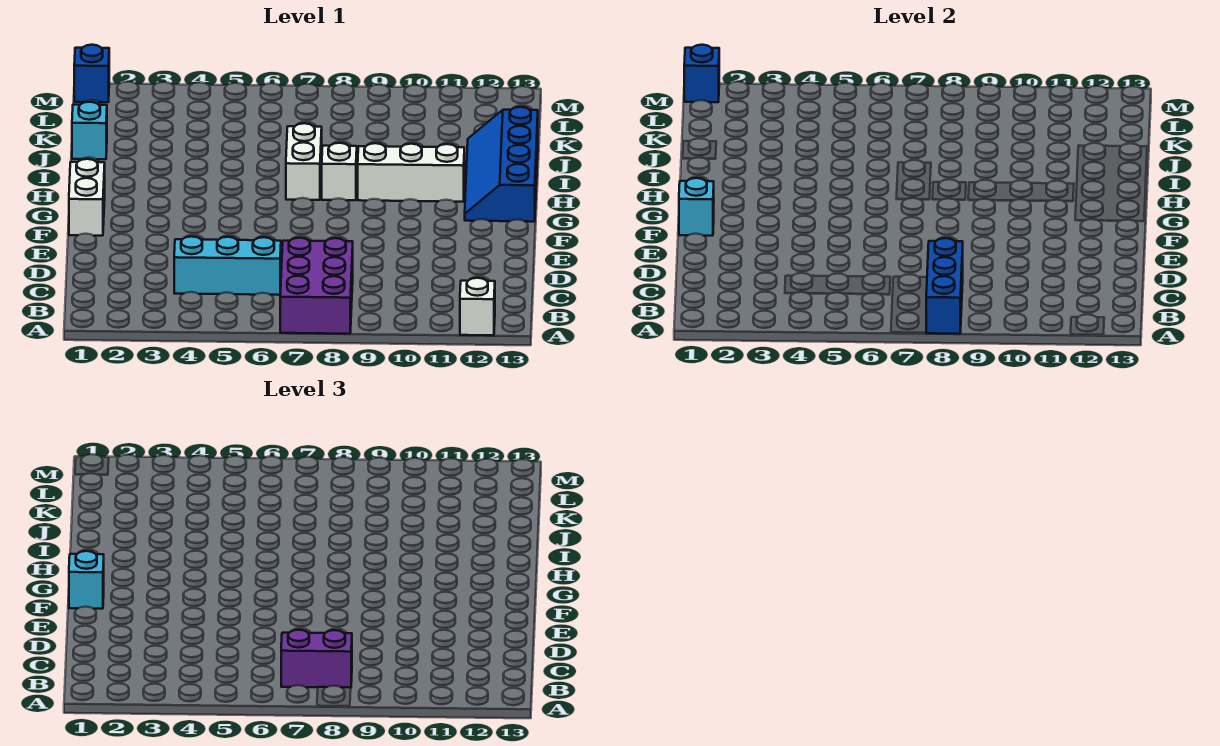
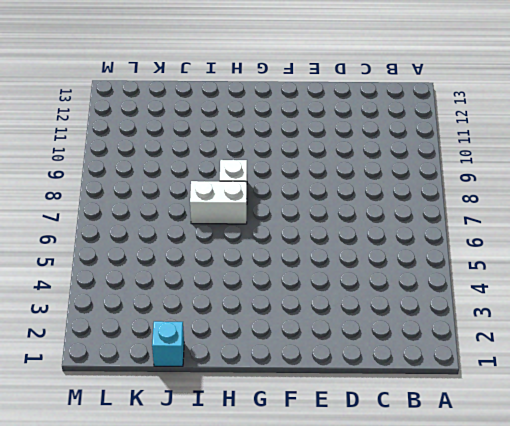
none -> purple brick A7:C8 level 1
none -> white brick A12 level 1
none -> cyan brick C4:C6 level 1

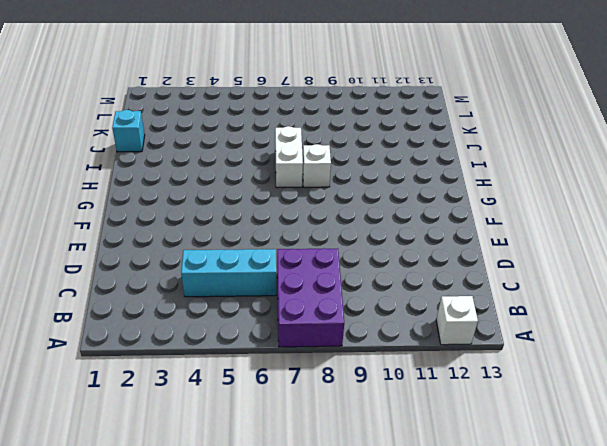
none -> white brick F1:G1 level 1
none -> blue slope G12:J13 level 1 top 13
none -> white brick H9:H11 level 1

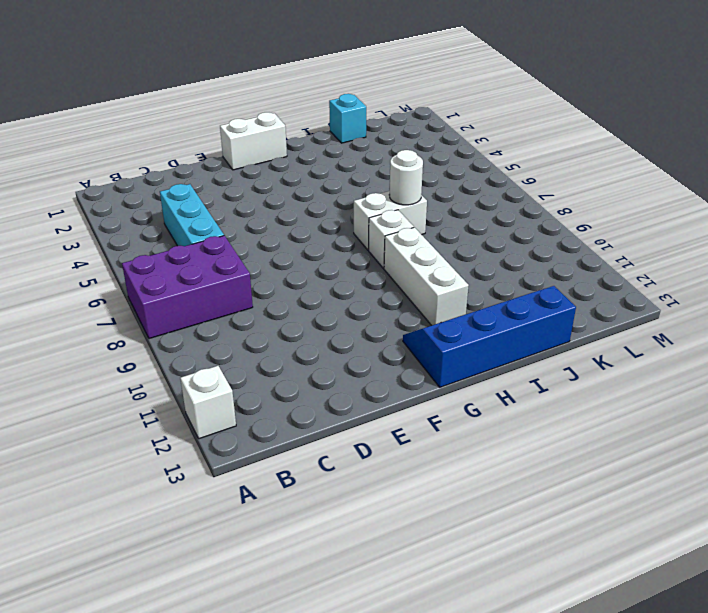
white round brick I7 level 2 -> none
none -> blue brick M1 level 1
none -> blue brick A8:C8 level 2
none -> cyan brick F1 level 2

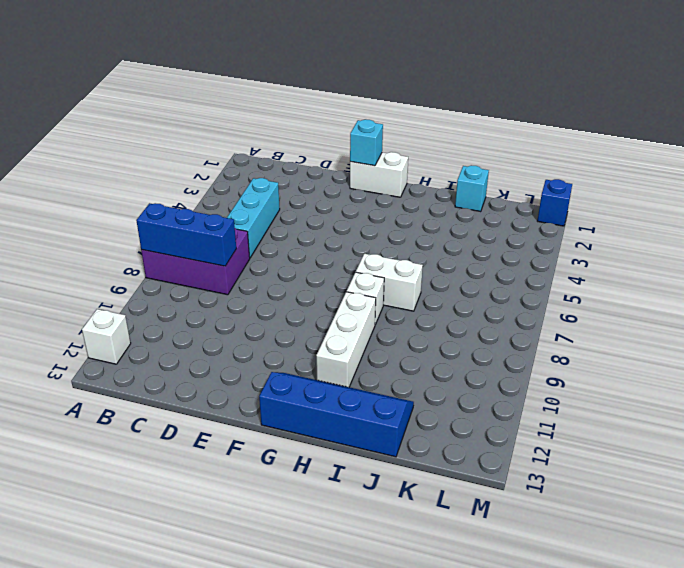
none -> blue brick M1 level 2
none -> purple brick B7:B8 level 3
none -> cyan brick F1 level 3

